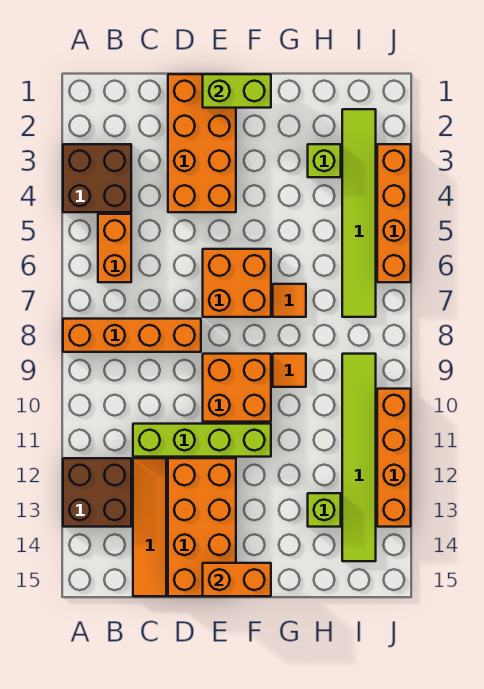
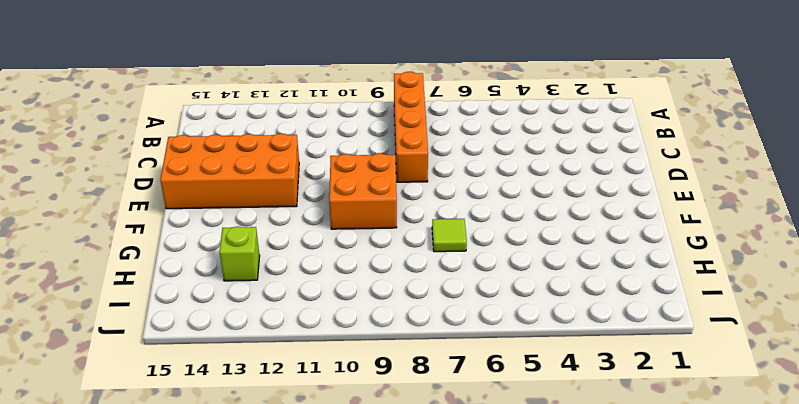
lime tile G7 level 1 -> orange tile G7 level 1
none -> brown brick A3:B4 level 1
none -> brown brick A12:B13 level 1
none -> orange brick B5:B6 level 1

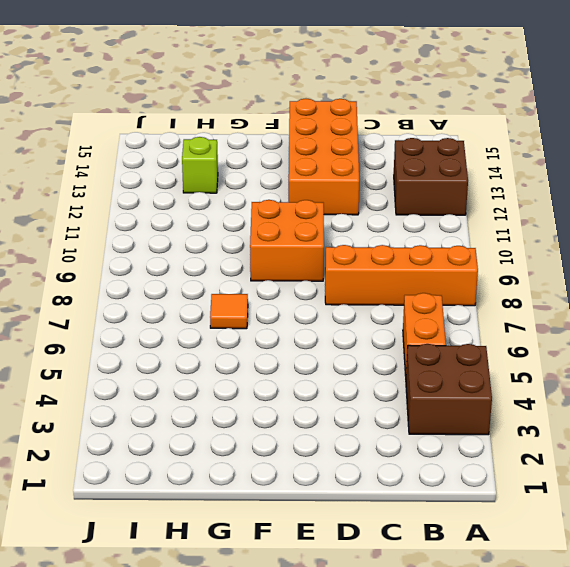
none -> lime brick C11:F11 level 1
none -> orange tile C12:C15 level 1
none -> orange brick D1:E4 level 1

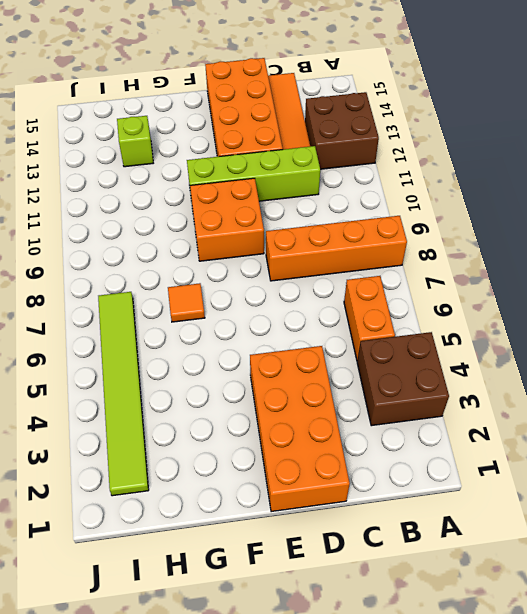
none -> orange brick E6:F7 level 1
none -> orange tile G9 level 1
none -> lime brick H3 level 1

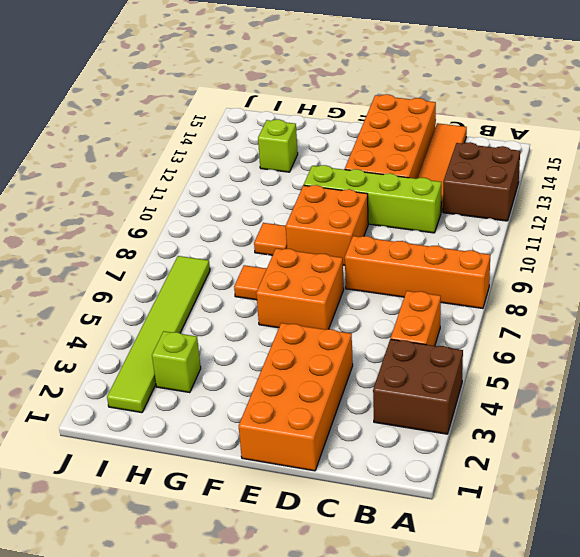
none -> lime tile I9:I14 level 1
none -> orange brick J3:J6 level 1
none -> orange brick J10:J13 level 1

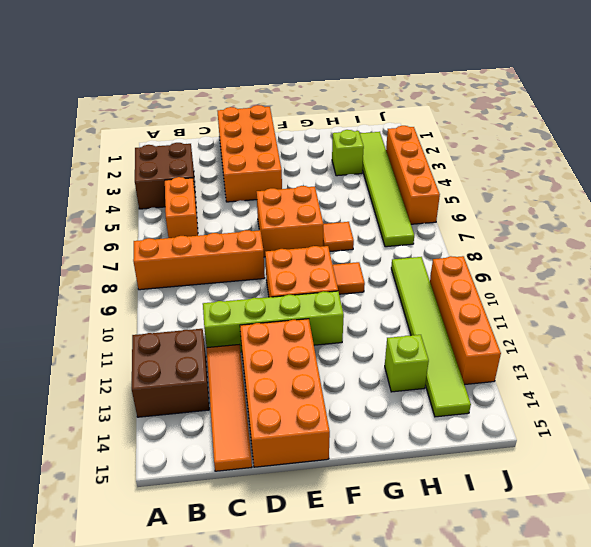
none -> lime brick E1:F1 level 2
none -> orange brick E15:F15 level 2

